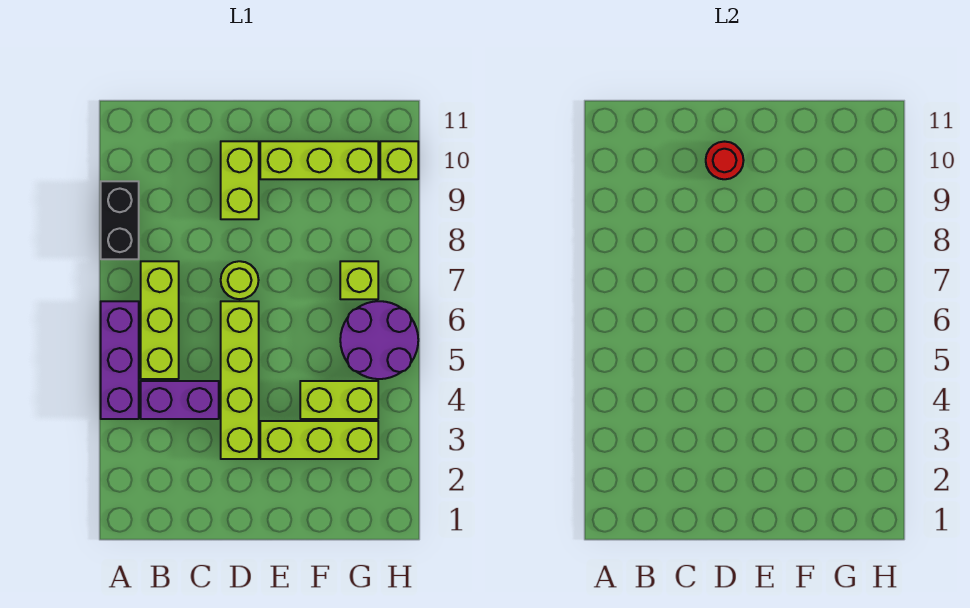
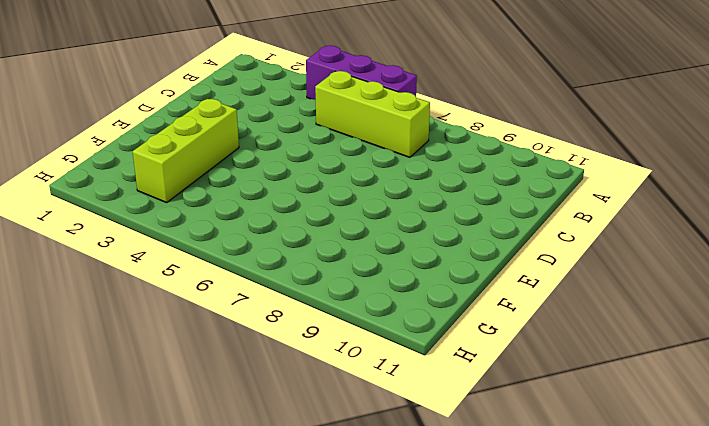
none -> black brick A8:A9 level 1
none -> purple brick B4:C4 level 1
none -> lime brick D3:D6 level 1

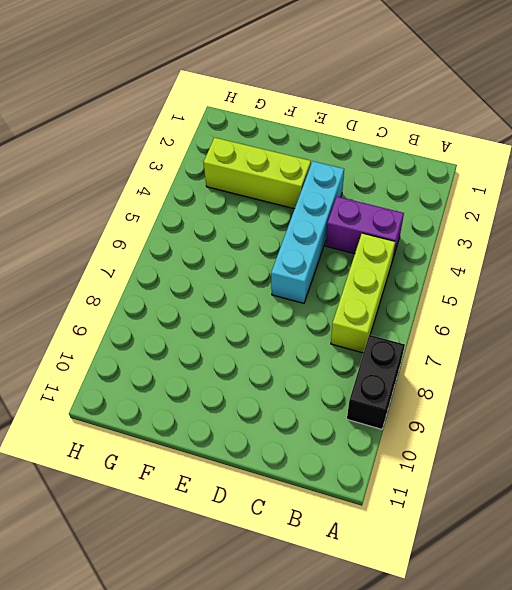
cyan brick D3:D6 level 1 -> lime brick D3:D6 level 1
none -> purple brick A4:A6 level 1
none -> lime round brick D7 level 1
none -> lime brick D9:D10 level 1

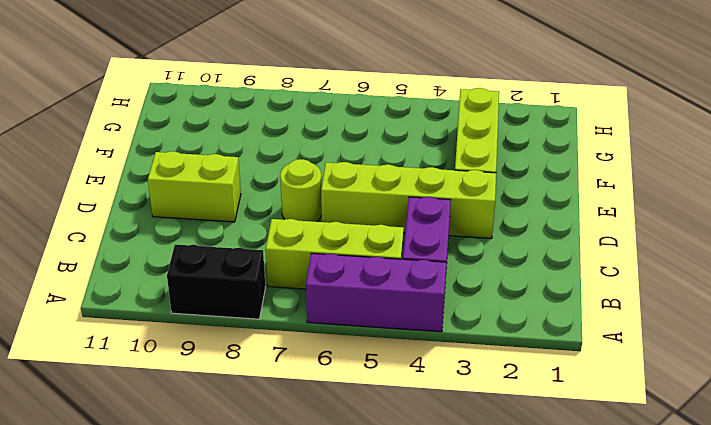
none -> lime brick E10:G10 level 1
none -> lime brick F4:G4 level 1
none -> purple round brick G5:H6 level 1

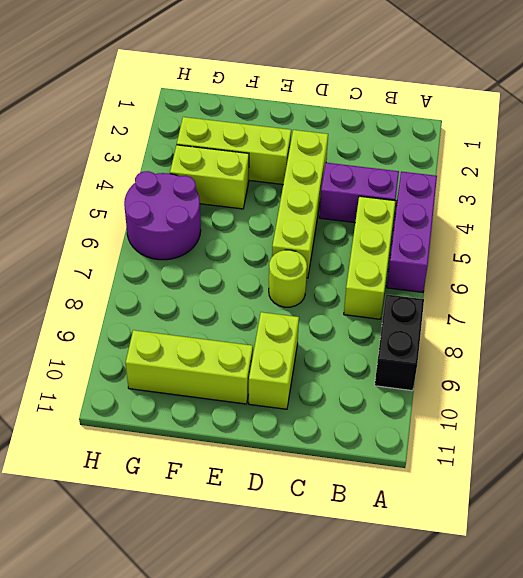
none -> lime brick G7 level 1
none -> lime brick H10 level 1
none -> red round brick D10 level 2

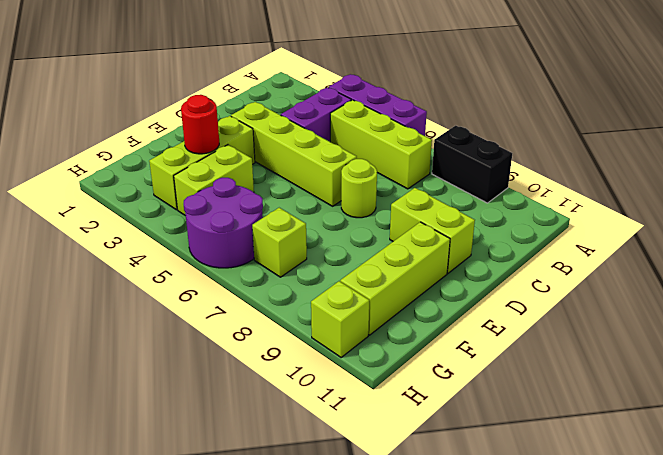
red round brick F3 level 2 -> red round brick D10 level 2

